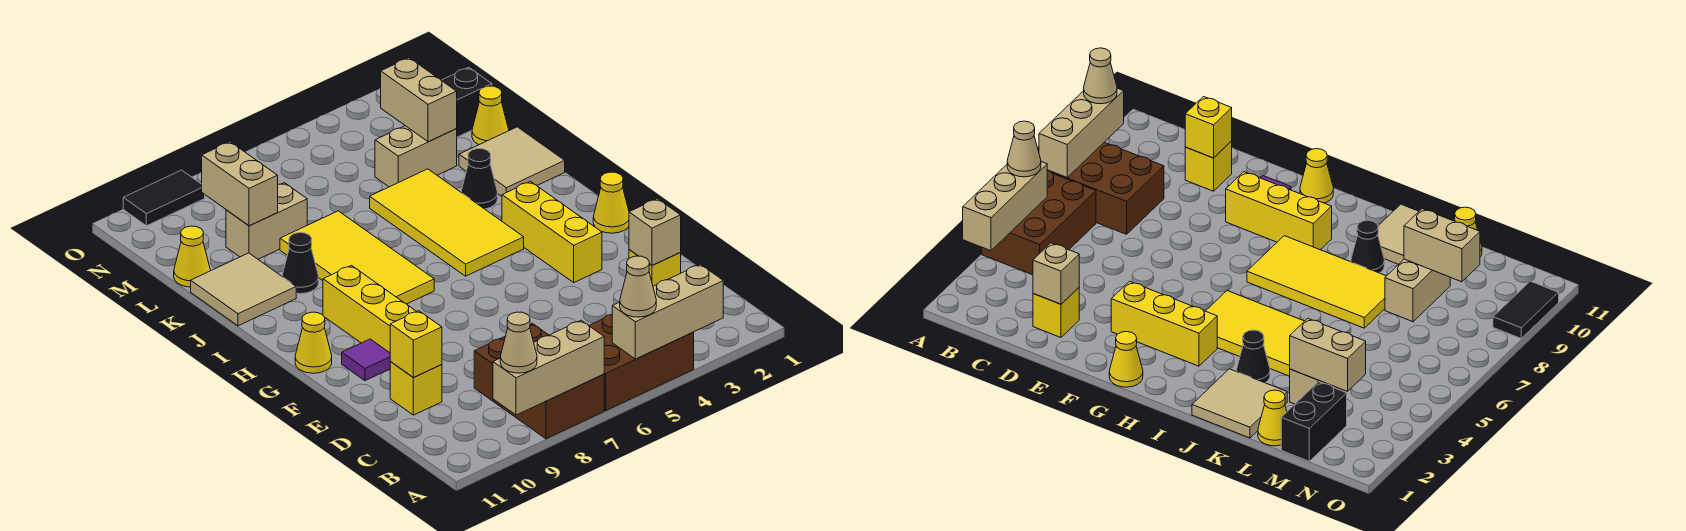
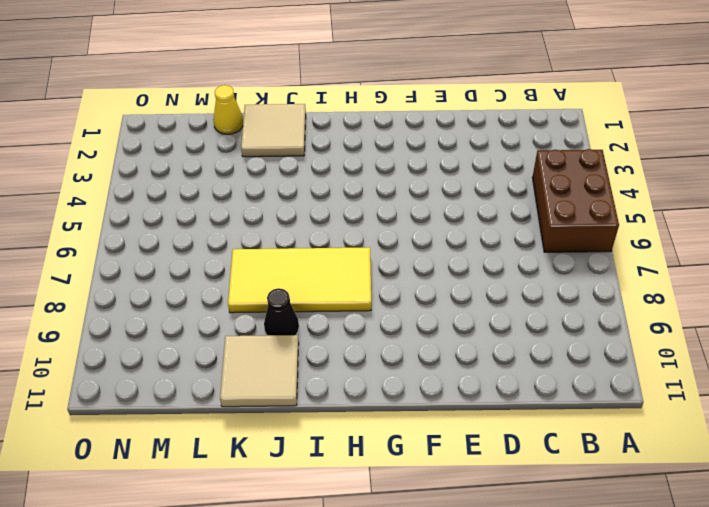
none -> brown brick A7:C8 level 1
none -> yellow brick D2 level 1
none -> yellow brick D10 level 1

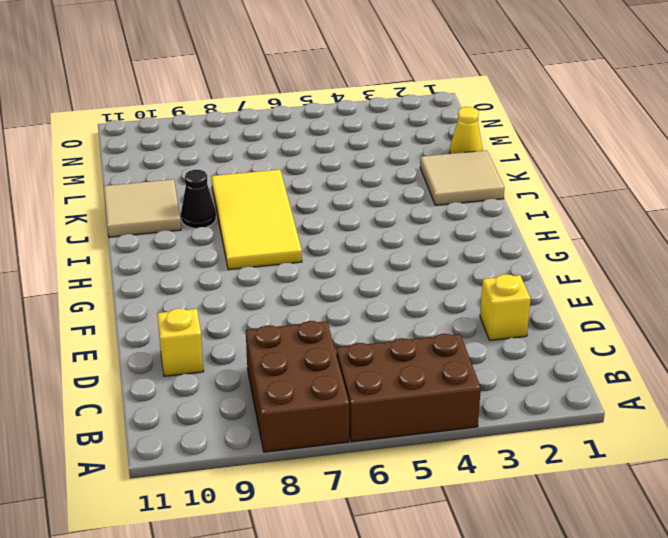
none -> yellow brick F3:H3 level 1
none -> yellow brick F9:H9 level 1
none -> purple tile F10 level 1

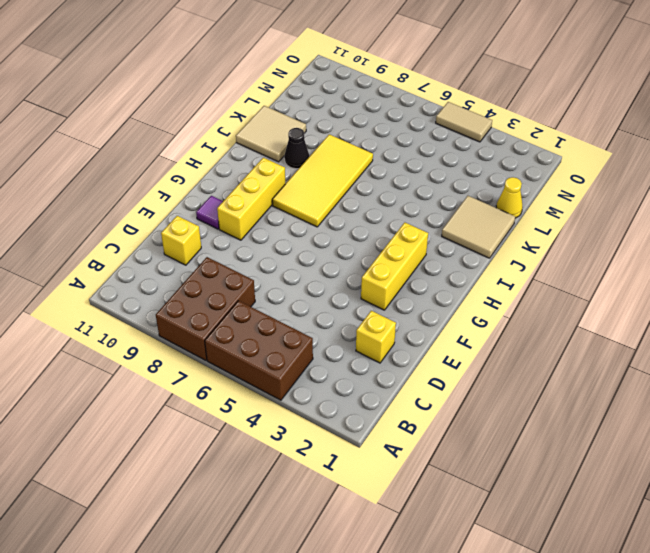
tan tile O4:O5 level 1 -> none
none -> yellow cone G1 level 1
none -> yellow cone G11 level 1
none -> yellow tile H4:K5 level 1

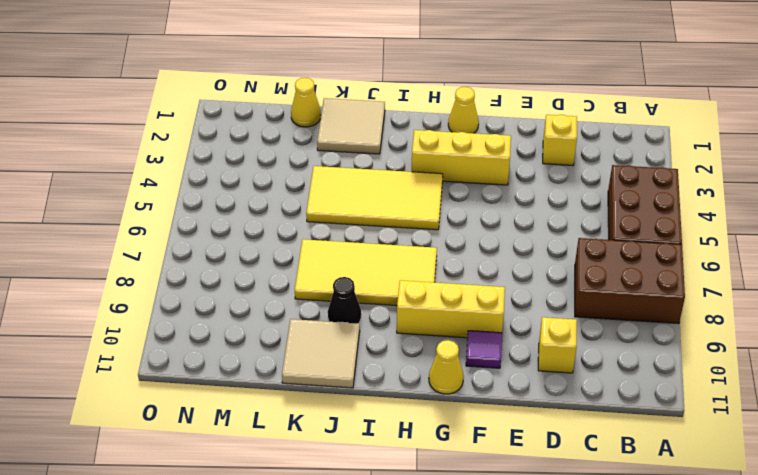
none -> black cone J3 level 1
none -> tan brick L3:L4 level 1
none -> tan brick L8:L9 level 1

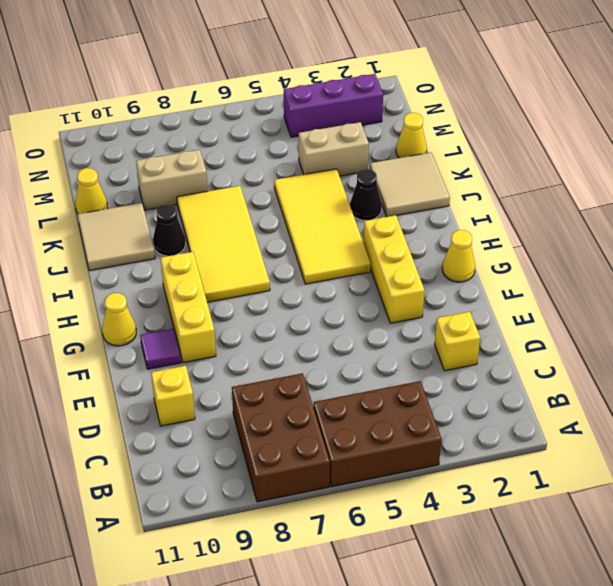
purple brick N2:N4 level 1 -> none
none -> black brick M1:M2 level 1
none -> black tile O9:O10 level 1
none -> tan brick A3:A5 level 2

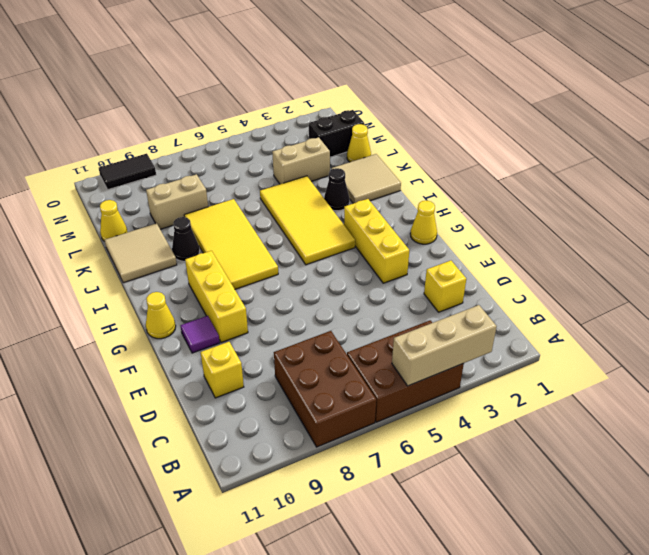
none -> tan brick A7:A9 level 2
none -> tan brick D2 level 2
none -> yellow brick D10 level 2

